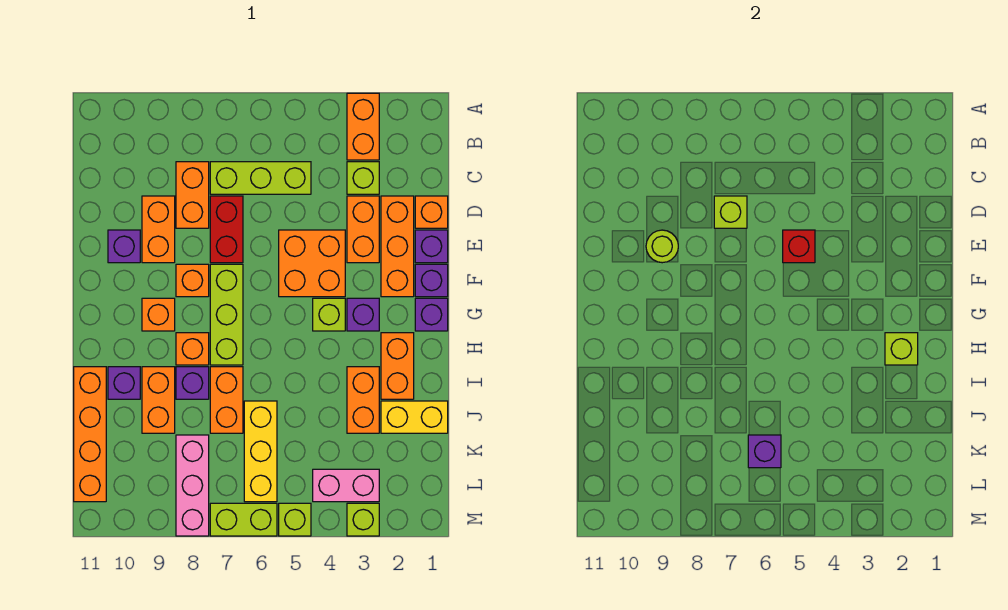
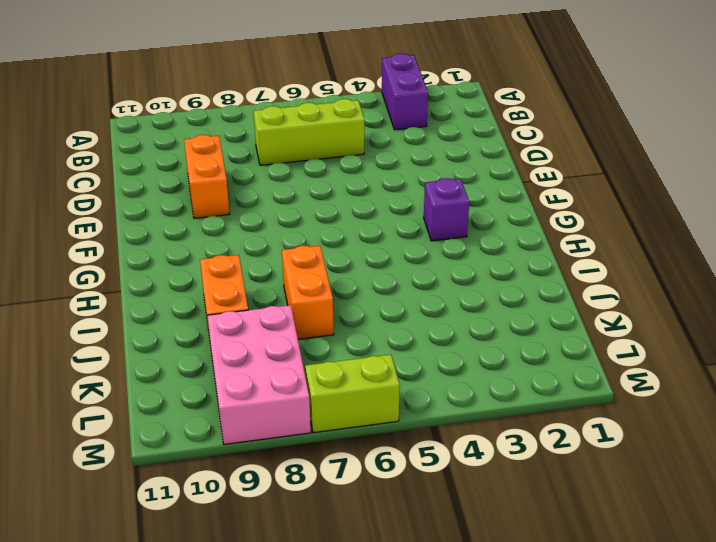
purple brick A3:B3 level 1 -> orange brick A3:B3 level 1
pink brick K8:M9 level 1 -> pink brick K8:M8 level 1
none -> lime brick C3 level 1
none -> orange brick C8:D8 level 1
none -> orange brick D1 level 1
none -> orange brick D2:F2 level 1

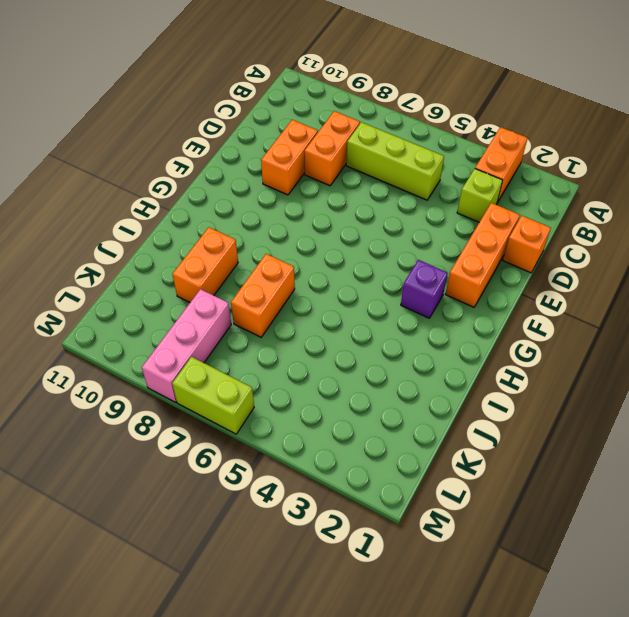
none -> orange brick D3:E3 level 1
none -> red brick D7:E7 level 1
none -> purple brick E1 level 1
none -> orange brick E4:F5 level 1

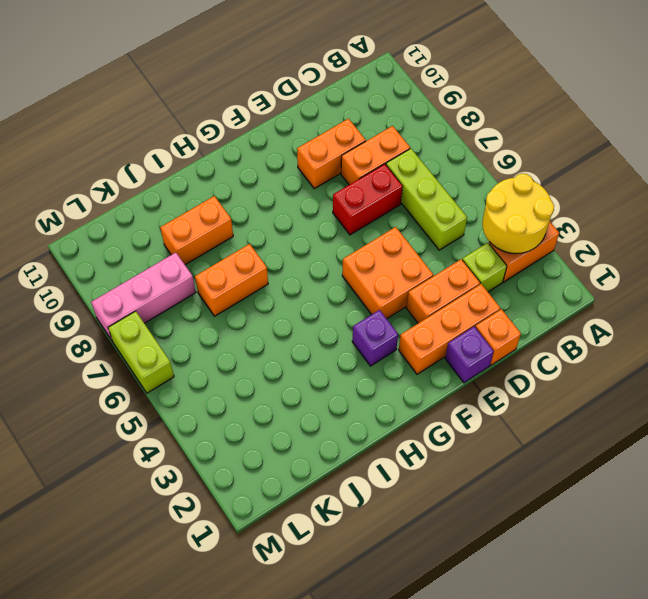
yellow round brick A3:B4 level 2 -> none
none -> purple brick E10 level 1
none -> purple brick F1 level 1
none -> lime brick F7:H7 level 1
none -> orange brick F8 level 1

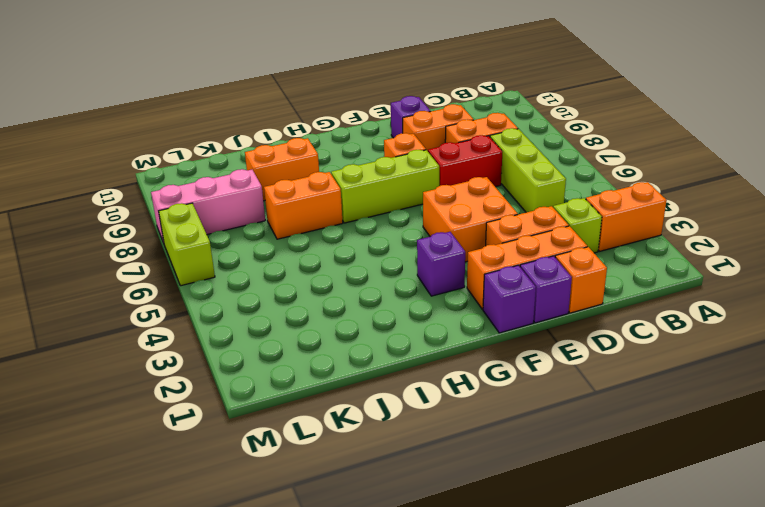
none -> purple brick G1 level 1
none -> lime brick G4 level 1
none -> orange brick G9 level 1
none -> orange brick H2:I2 level 1

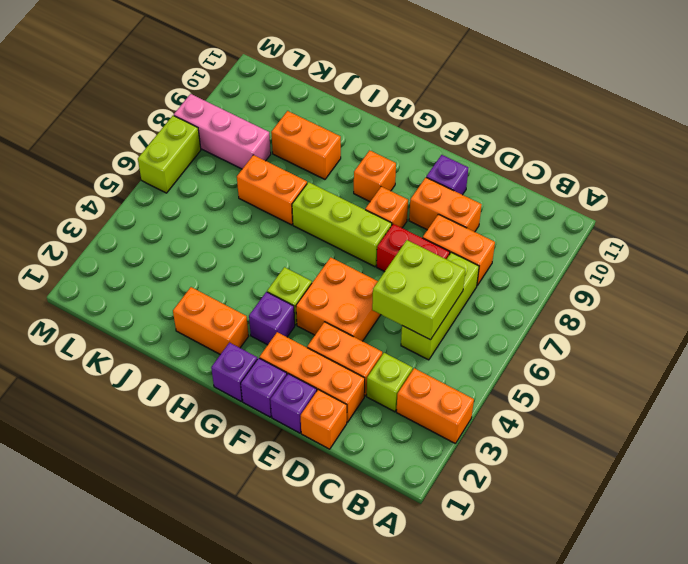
lime brick C5:D6 level 2 -> none
none -> orange brick H8 level 1
none -> orange brick I3:J3 level 1
none -> purple brick I8 level 1
none -> purple brick I10 level 1

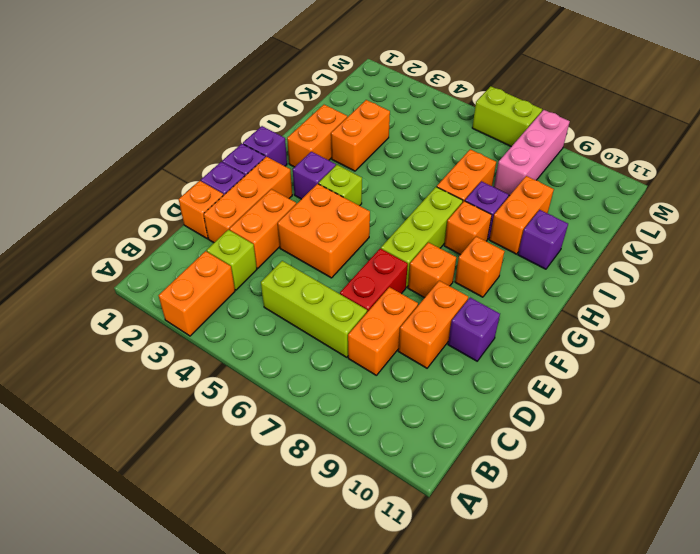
none -> orange brick I11:L11 level 1
none -> yellow brick J1:J2 level 1
none -> yellow brick J6:L6 level 1
none -> pink brick L3:L4 level 1

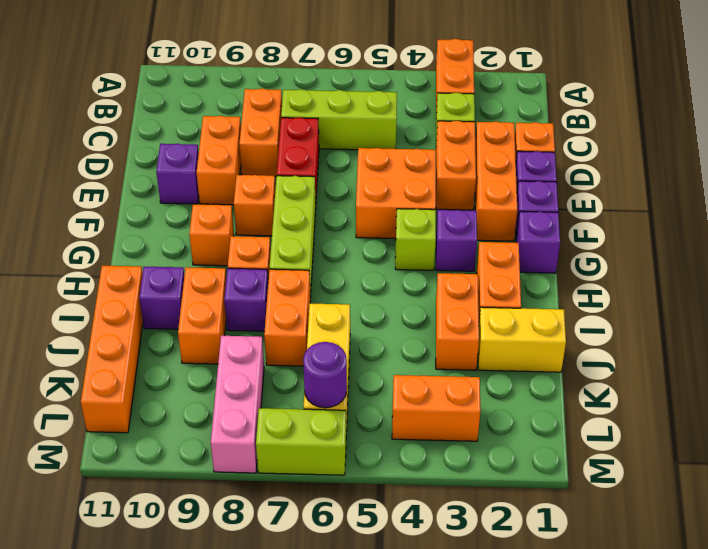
orange brick L3:L4 level 1 -> pink brick L3:L4 level 1
purple round brick L6 level 2 -> none
none -> lime brick M3 level 1
none -> lime brick M5 level 1
none -> lime brick D7 level 2
none -> red brick E5 level 2

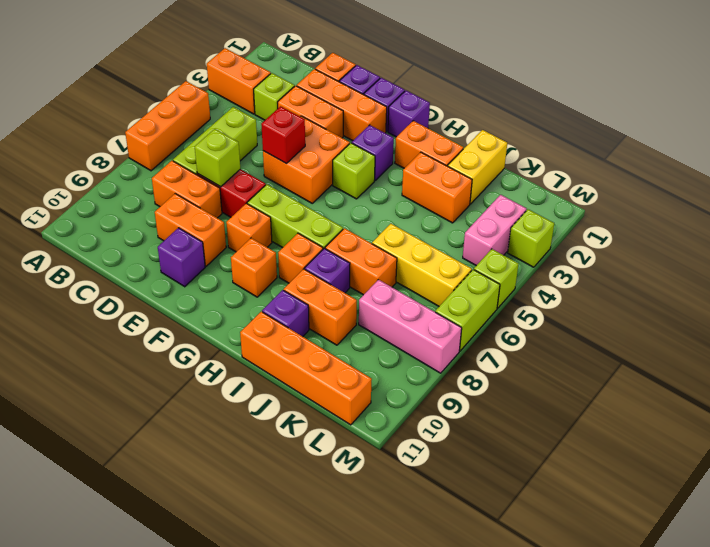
orange brick A5:A7 level 1 -> none
none -> lime round brick E9 level 2
none -> lime brick H2 level 2
none -> purple brick K6 level 2

